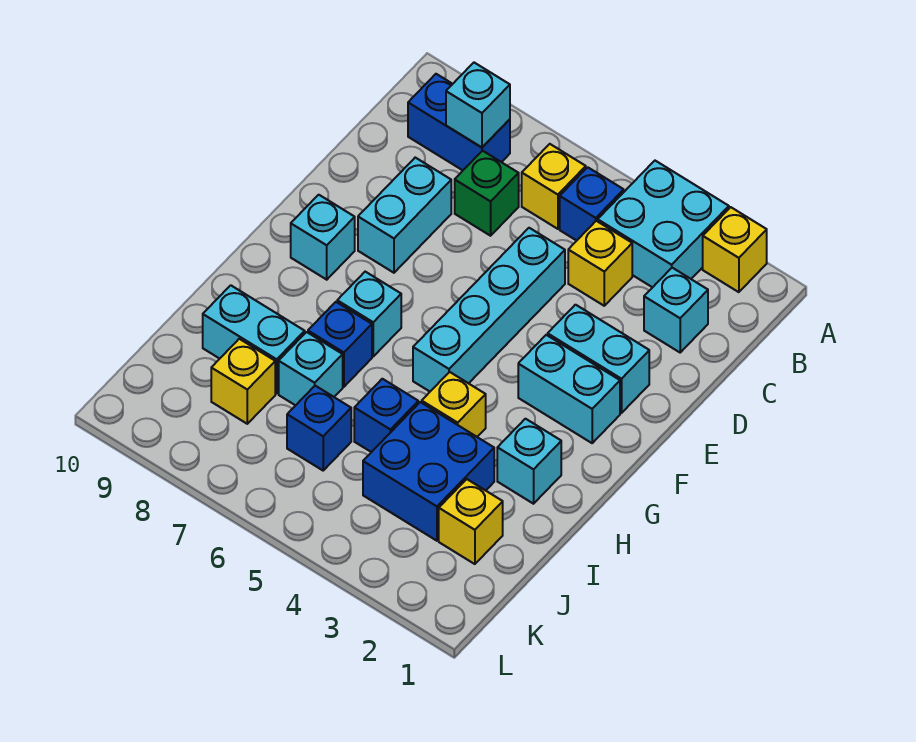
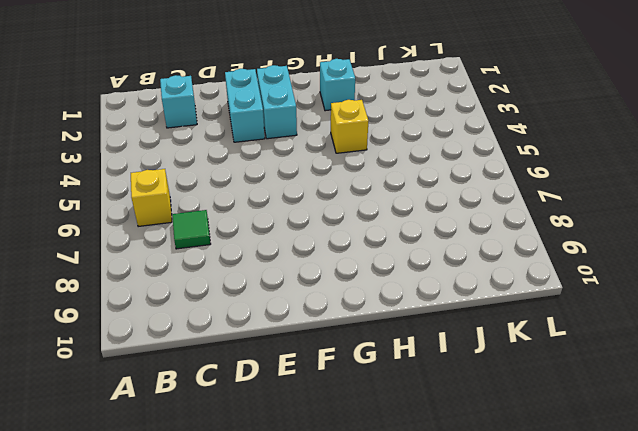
green tile C7 level 1 -> green brick C7 level 1
none -> yellow brick A2 level 1
none -> cyan brick A3:B4 level 1
none -> blue brick B5 level 1

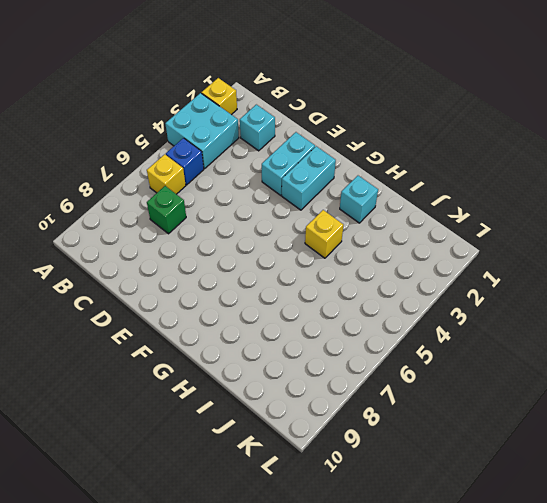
none -> blue brick B8:B9 level 1
none -> yellow brick C4 level 1
none -> cyan brick D5:G5 level 1

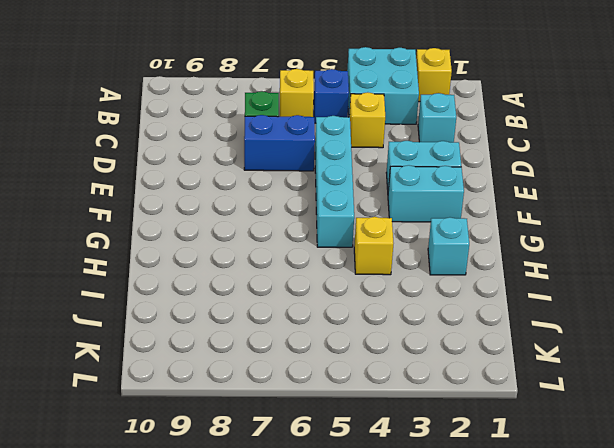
blue brick D6:D7 level 1 -> blue brick B8:B9 level 1
none -> cyan brick D8:E8 level 1
none -> cyan brick F9 level 1
none -> cyan brick G7 level 1

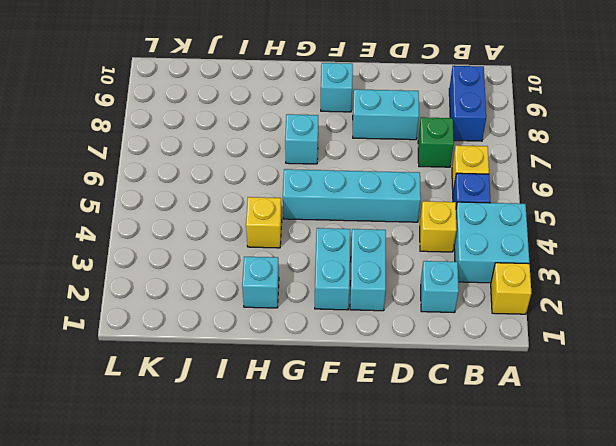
none -> blue brick H7 level 1
none -> blue brick I3:J4 level 1
none -> blue brick I5 level 1

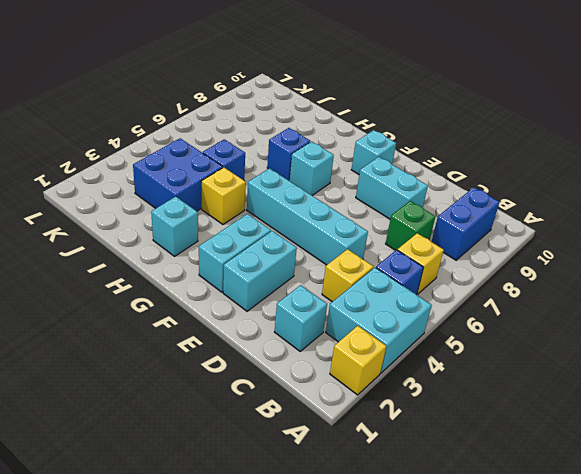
none -> cyan brick I7 level 1
none -> cyan brick I8:I9 level 1
none -> yellow brick J2 level 1

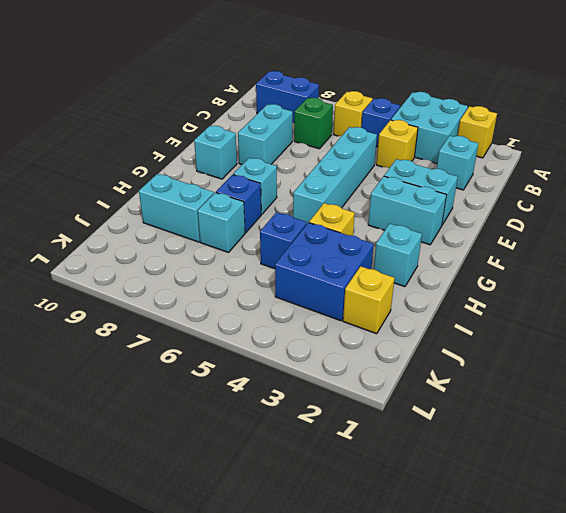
none -> blue brick J6 level 1
none -> yellow brick J8 level 1
none -> cyan brick B8 level 2

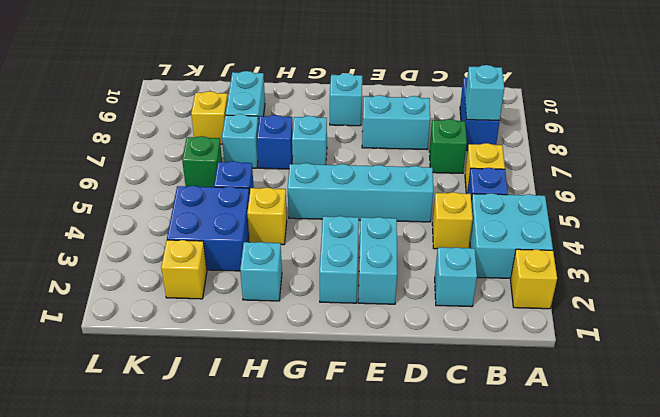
green brick J6 level 1 -> blue brick J6 level 1

